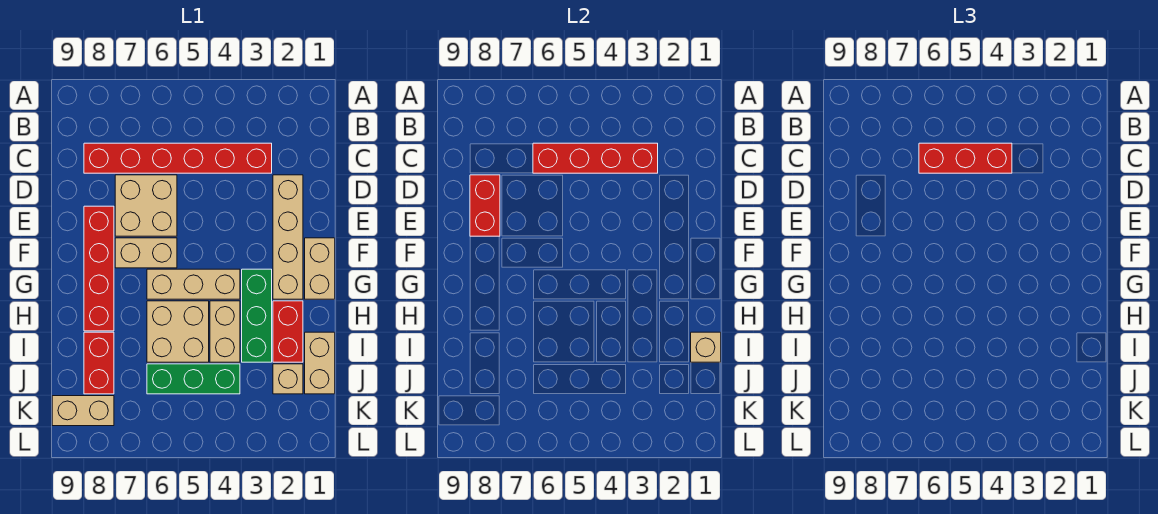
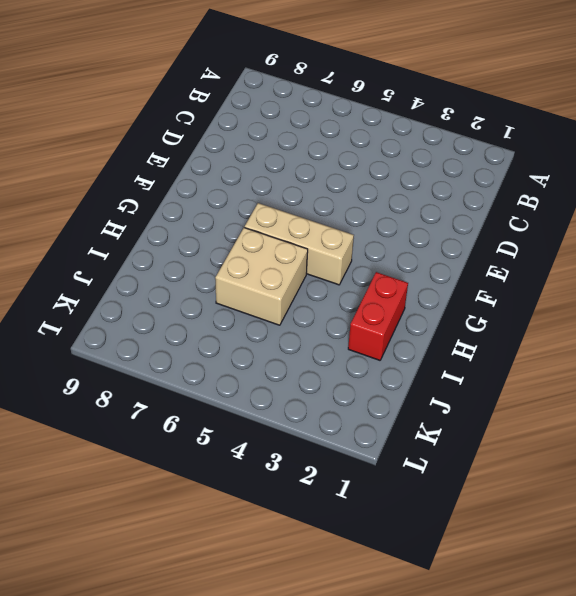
none -> red brick C3:C8 level 1
none -> tan brick D2:G2 level 1
none -> tan brick D6:E7 level 1

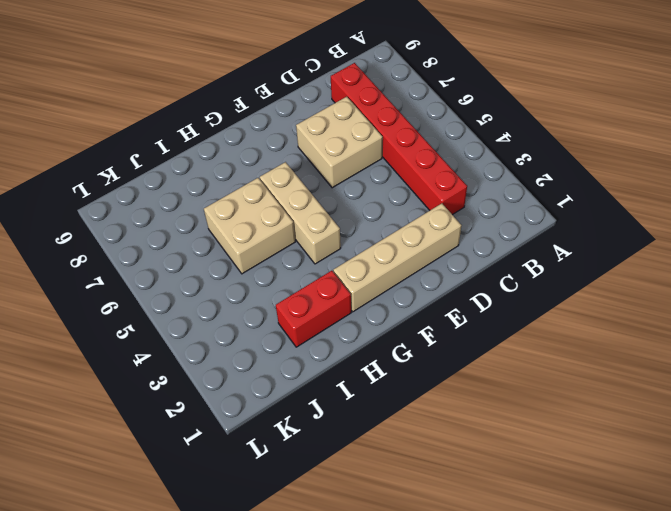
none -> red brick E8:H8 level 1
none -> tan brick F1:G1 level 1
none -> tan brick F6:F7 level 1

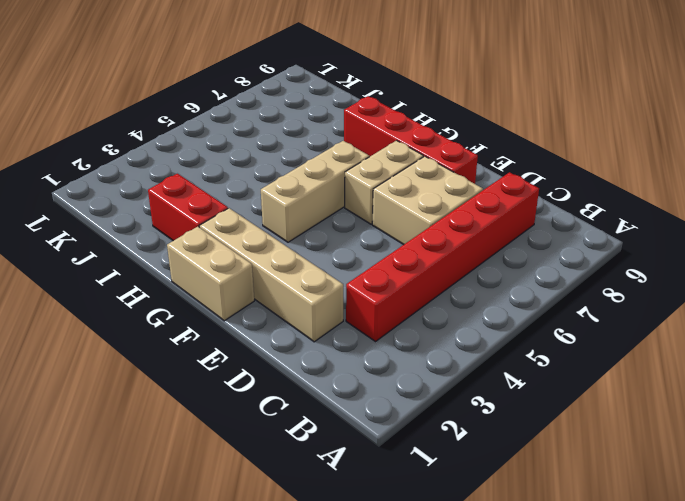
none -> green brick G3:I3 level 1
none -> tan brick H4:I4 level 1
none -> tan brick H5:I6 level 1

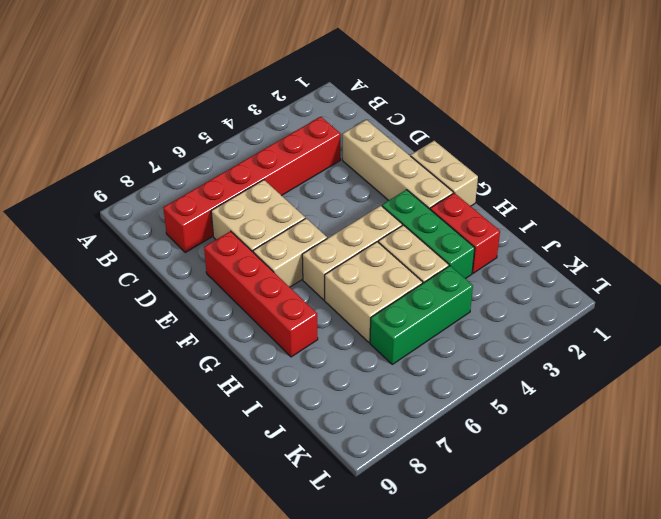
none -> tan brick I1:J1 level 1
none -> red brick I8:J8 level 1
none -> tan brick J2 level 1

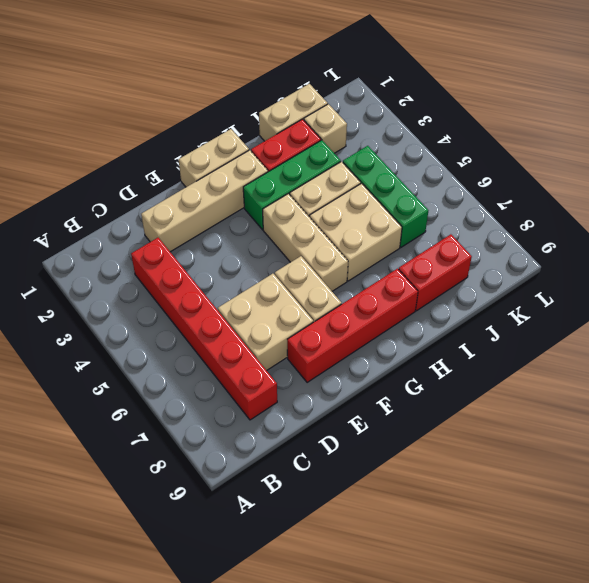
none -> tan brick K8:K9 level 1
none -> red brick C3:C6 level 2
none -> red brick D8:E8 level 2

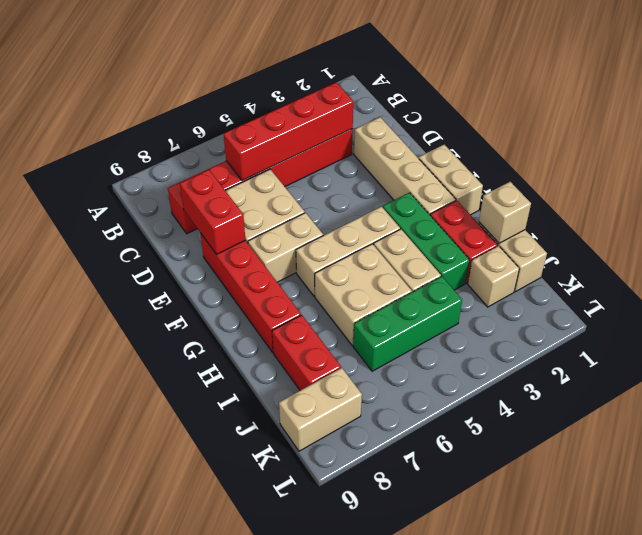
none -> red brick C4:C6 level 3

